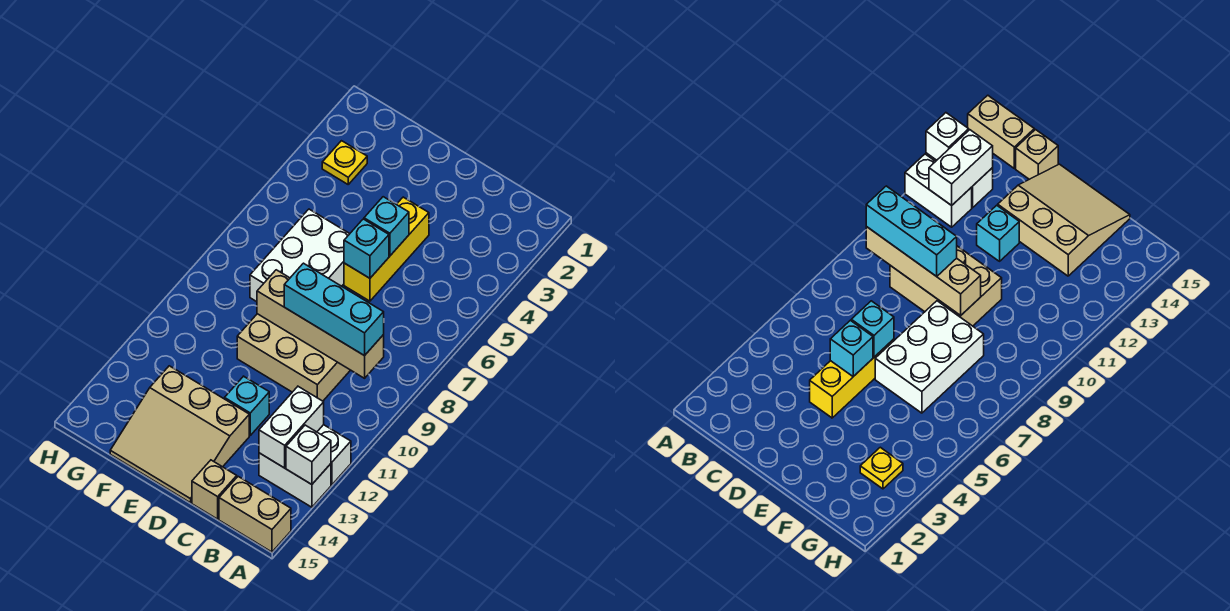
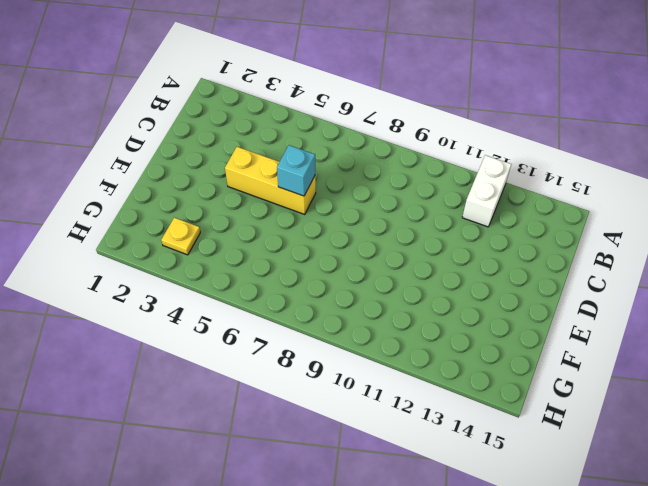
none -> white brick A13:B13 level 1
none -> tan brick A15:B15 level 1
none -> tan brick C9:E10 level 1

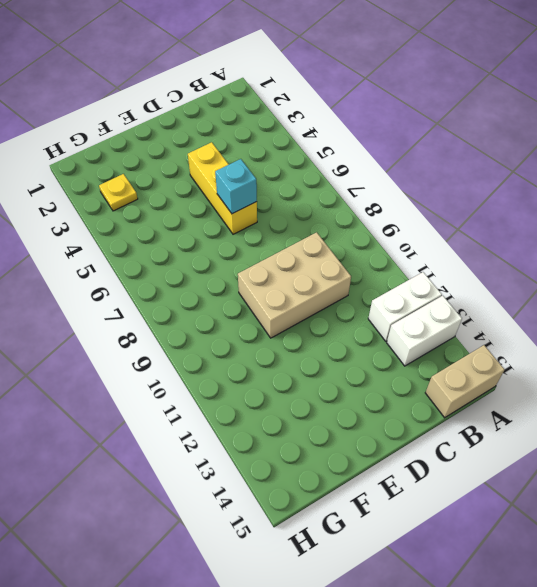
none -> tan brick C15 level 1
none -> cyan brick D12 level 1
none -> tan slope D13:F15 level 1 top 13

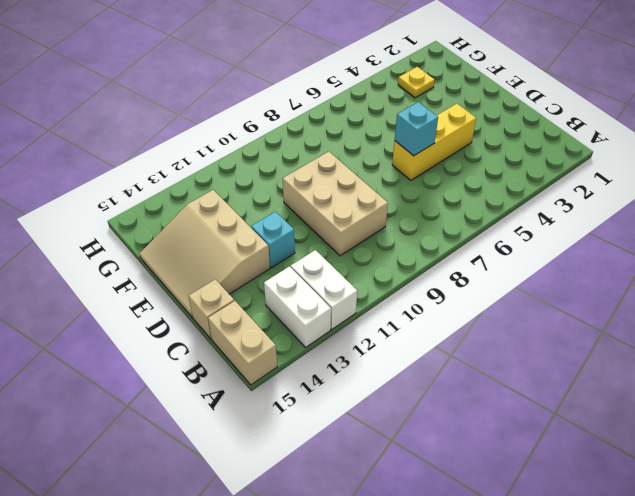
none -> white brick E6:F8 level 1
none -> white brick A13 level 2
none -> tan brick B9:E9 level 2

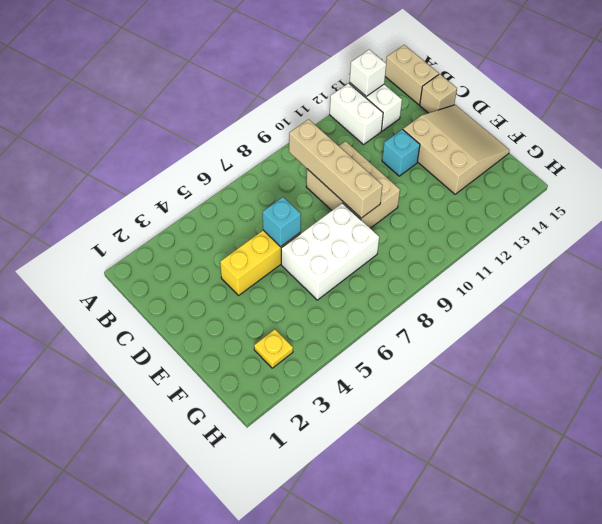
none -> white brick B12:B13 level 2
none -> cyan brick D5 level 2
none -> cyan brick B9:D9 level 3

